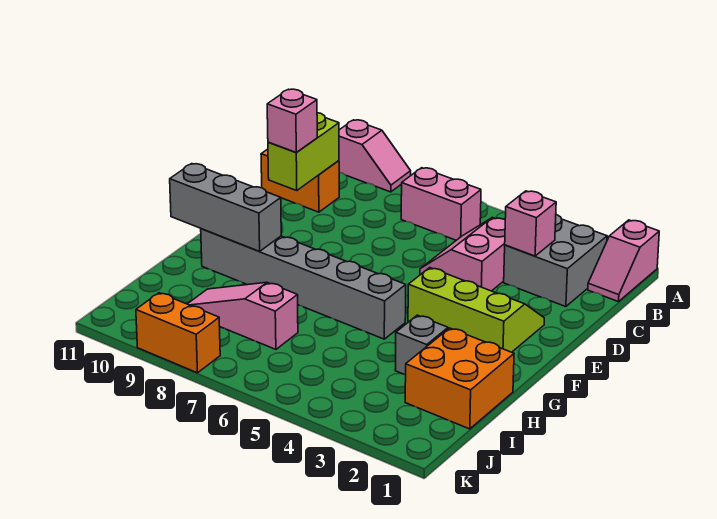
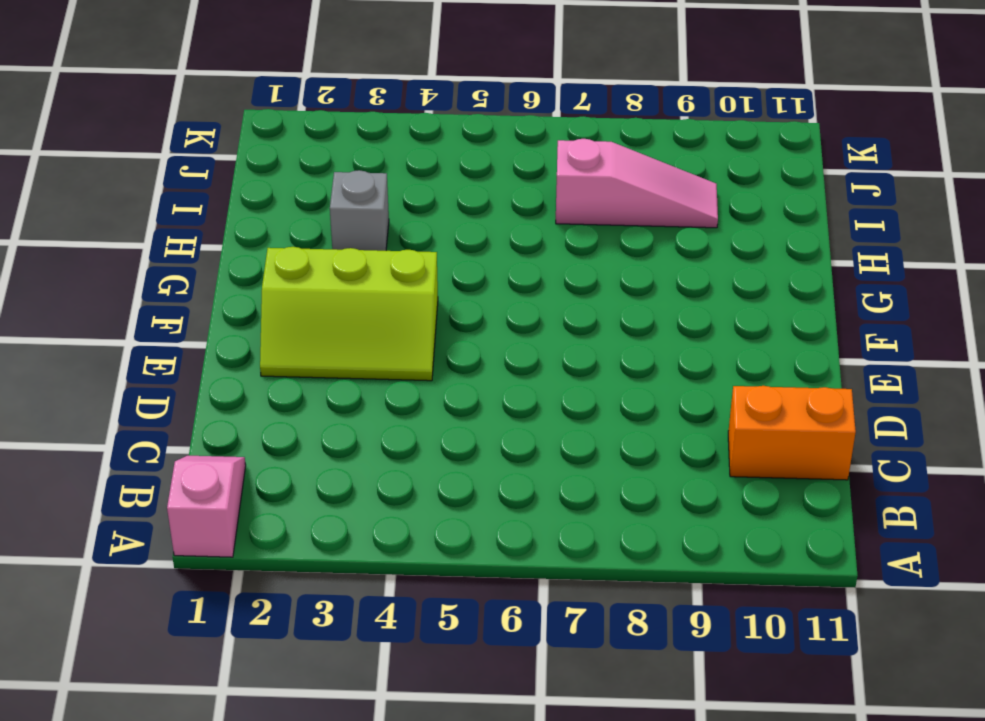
none -> pink slope A9:A10 level 1 top 10
none -> grey brick B2:C3 level 1
none -> pink brick B6:B7 level 1

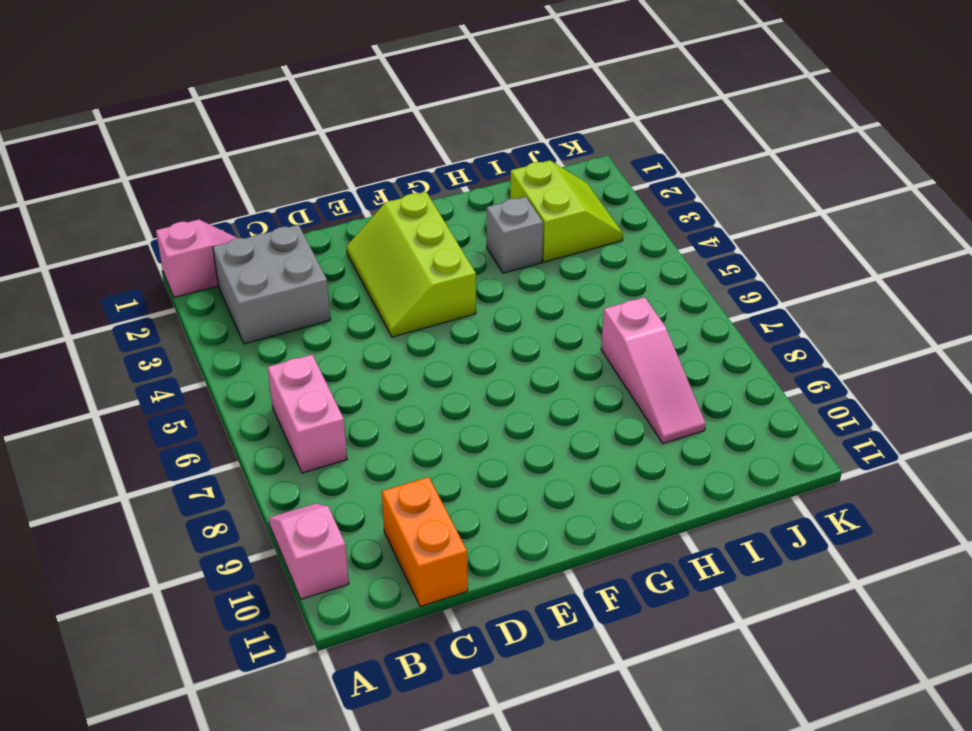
lime slope I2:J3 level 1 top I -> orange brick H1:I2 level 1
none -> pink slope C4:D5 level 1 top 4
none -> grey brick G5:G10 level 1
none -> orange brick K8:K9 level 1

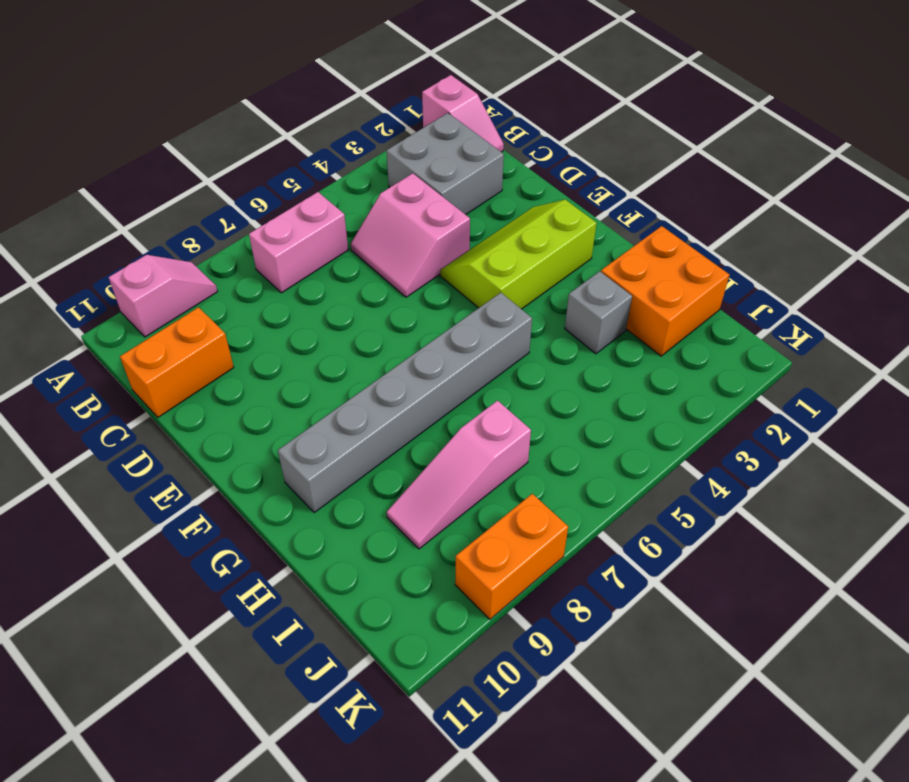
none -> pink brick C3 level 2
none -> lime brick C10:D10 level 2
none -> grey brick G9:G11 level 2

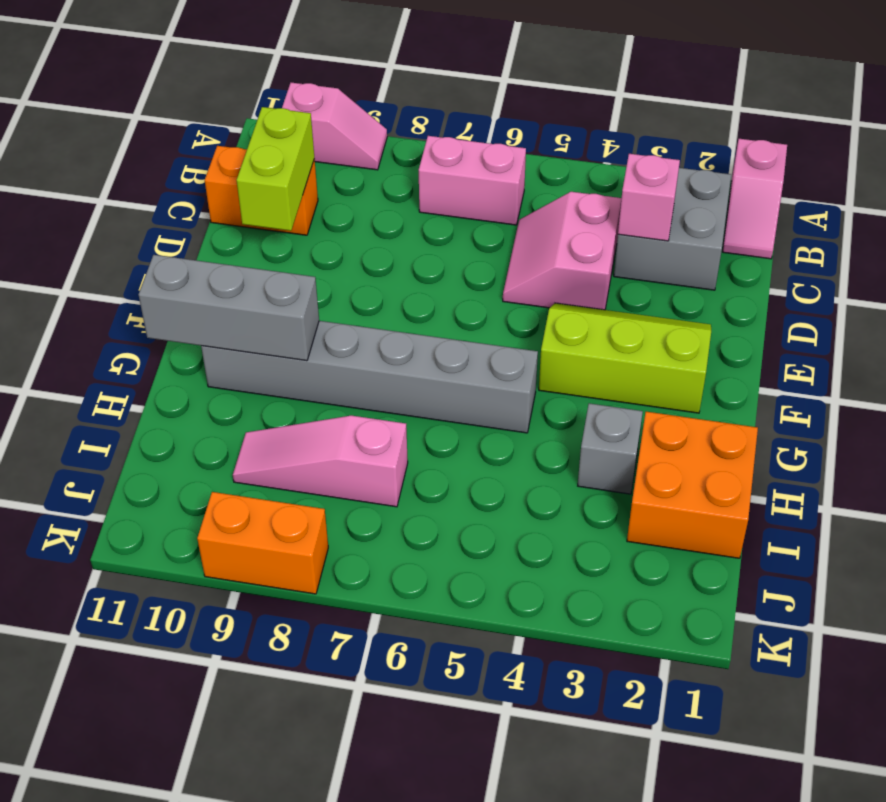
none -> pink brick D10 level 3

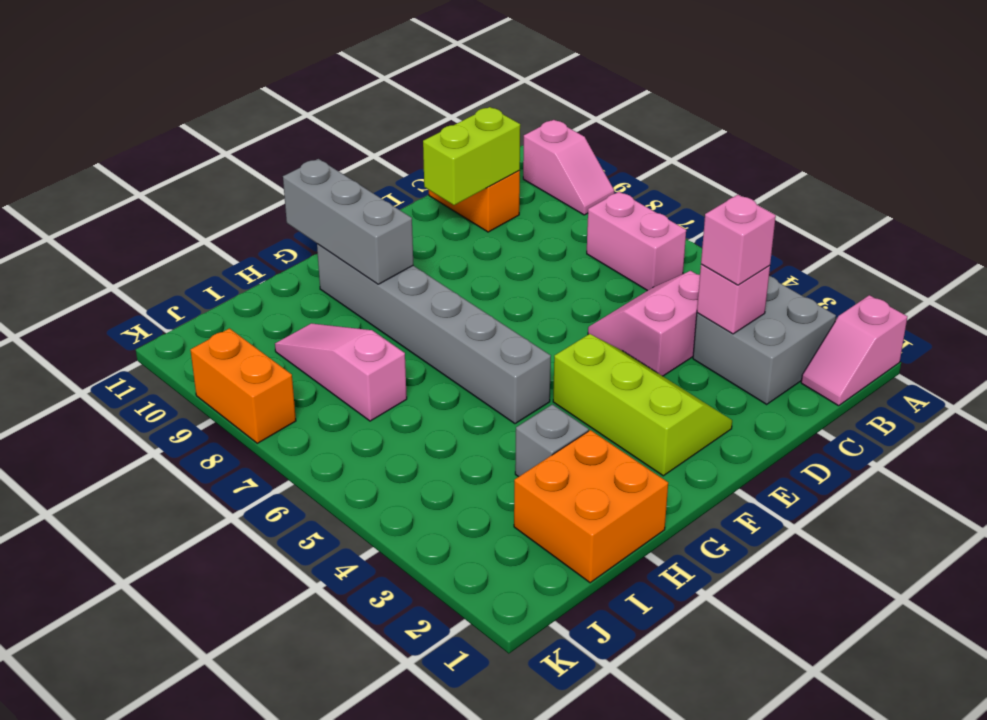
pink brick C3 level 3 -> pink brick D10 level 3

